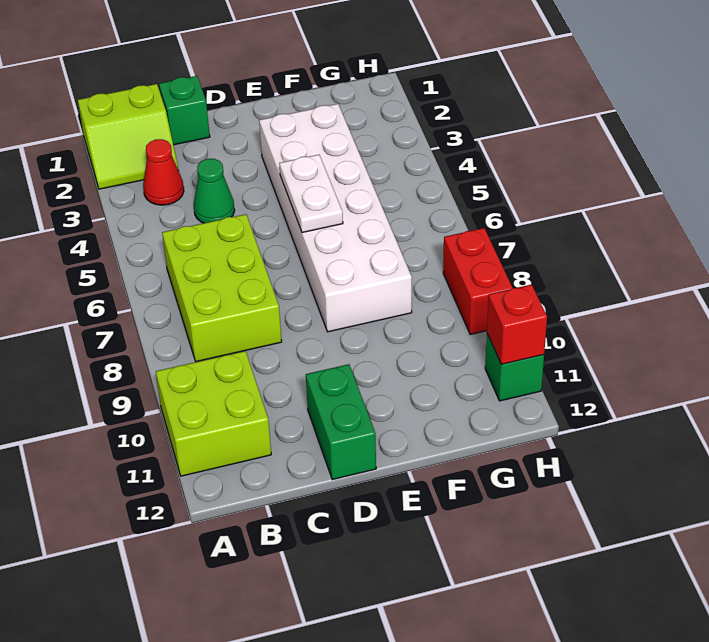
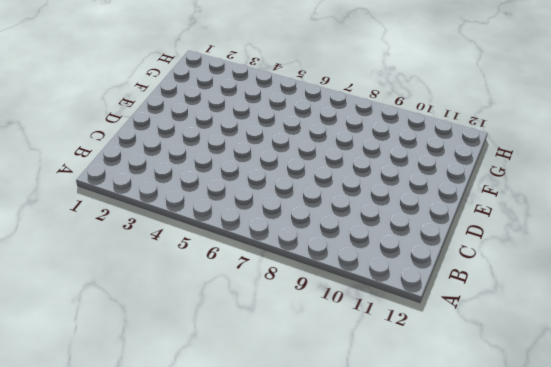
none -> lime slope A1:B2 level 1 top 1
none -> lime brick A10:B11 level 1
none -> red cone B3 level 1

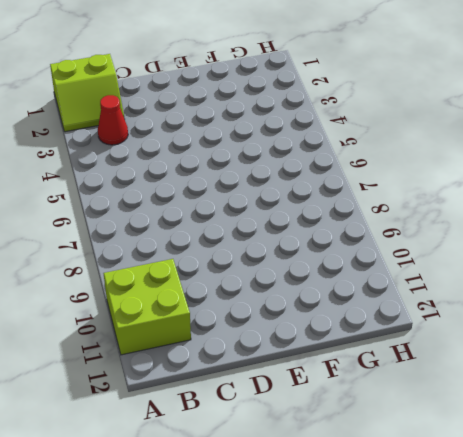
none -> lime brick B6:C8 level 1
none -> green brick C1 level 1
none -> green cone C4 level 1

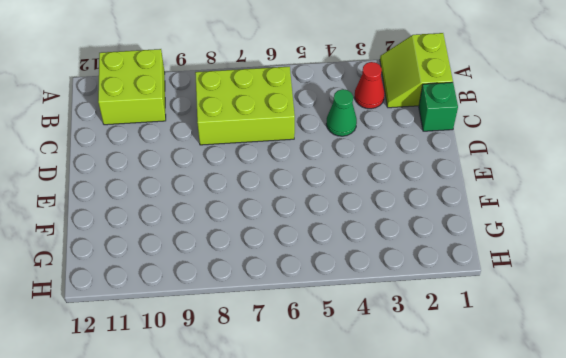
none -> green brick D11:D12 level 1
none -> white brick E3:F8 level 1
none -> red brick H8:H9 level 1

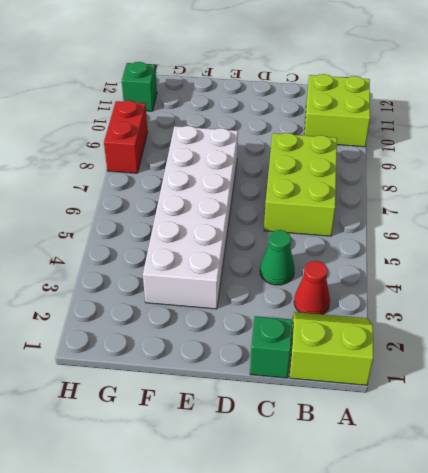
none -> green brick D11:D12 level 1
none -> white plate E5:E6 level 2
none -> red brick H11 level 2

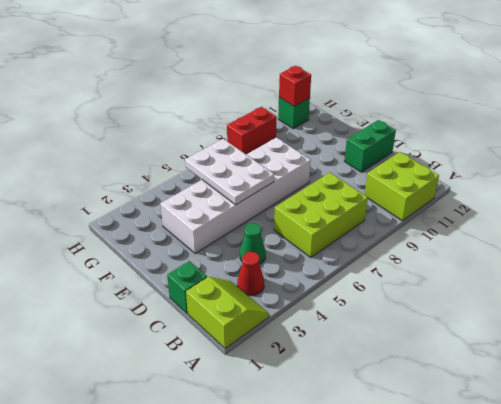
white plate E5:G6 level 2 -> white plate E5:E6 level 2

